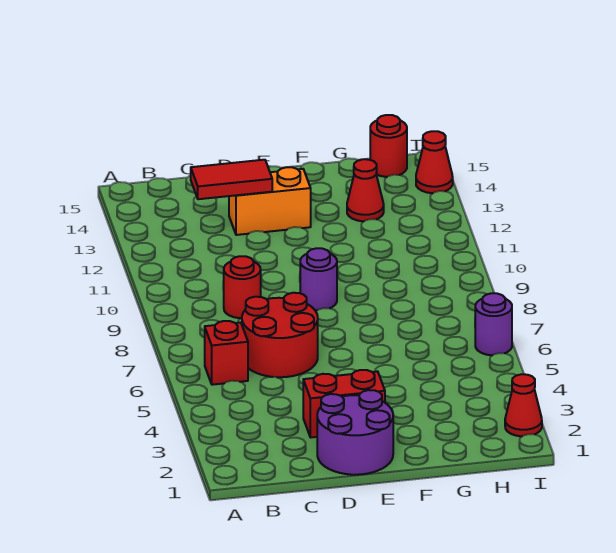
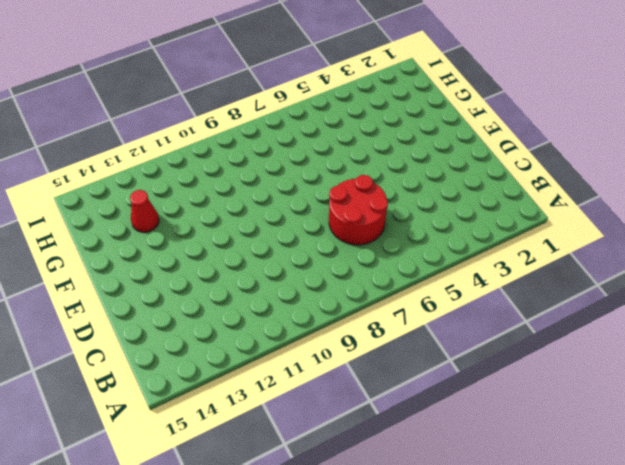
none -> red brick B6 level 1
none -> red round brick C9 level 1
none -> purple round brick D1:E2 level 1

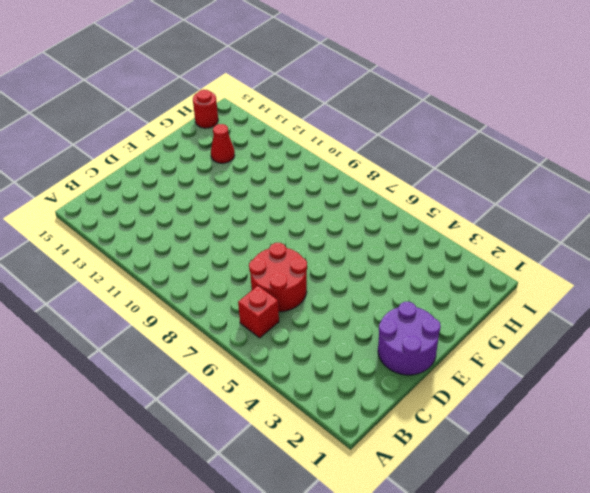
none -> red round brick C9 level 1
none -> red brick D3:E3 level 1
none -> orange brick D13:E13 level 1

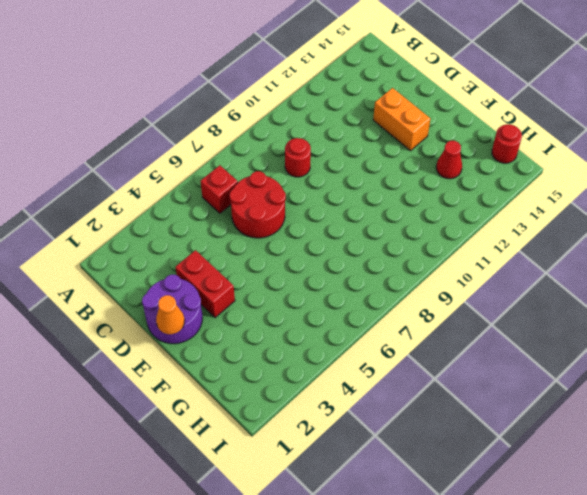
orange cone E1 level 2 -> none
none -> purple round brick E9 level 1
none -> red cone I2 level 1
none -> purple round brick I6 level 1

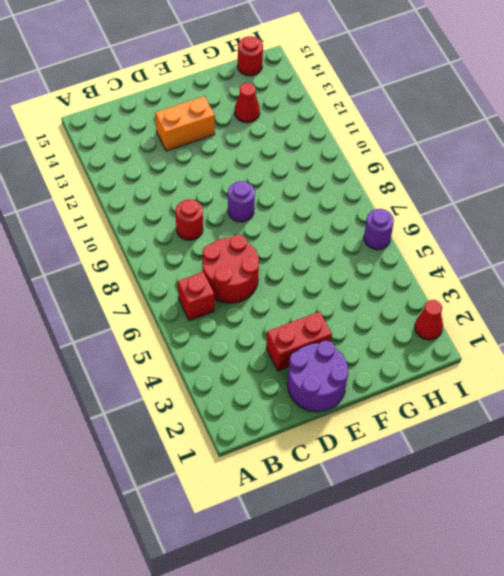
none -> red cone I14 level 1
none -> red tile C13:D13 level 2

